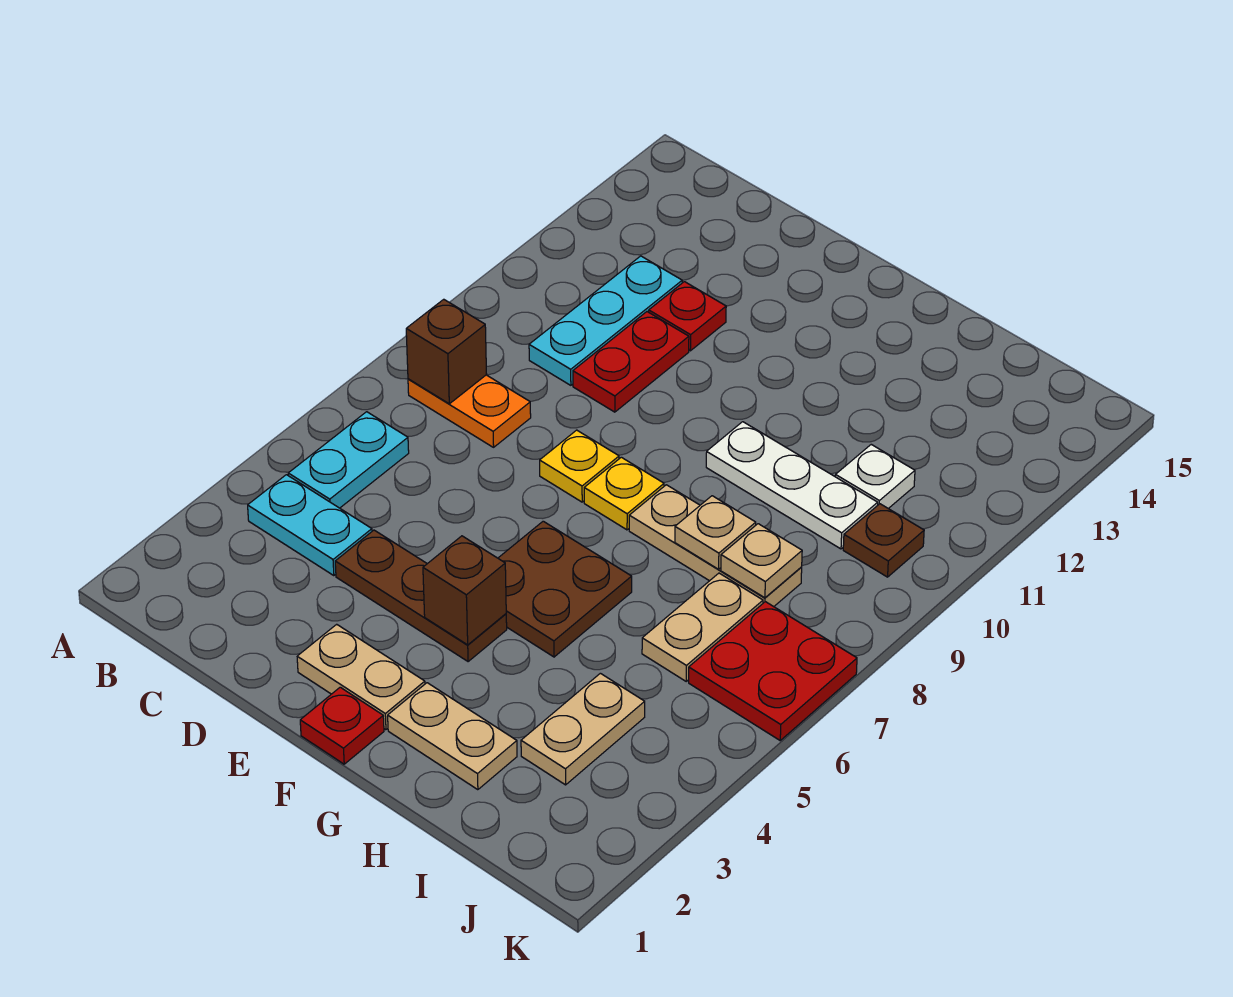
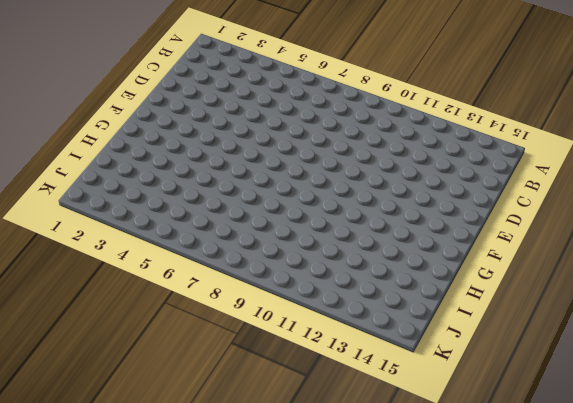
none -> cyan plate B4:C4 level 1
none -> cyan plate B5:B6 level 1
none -> orange plate B8:C8 level 1

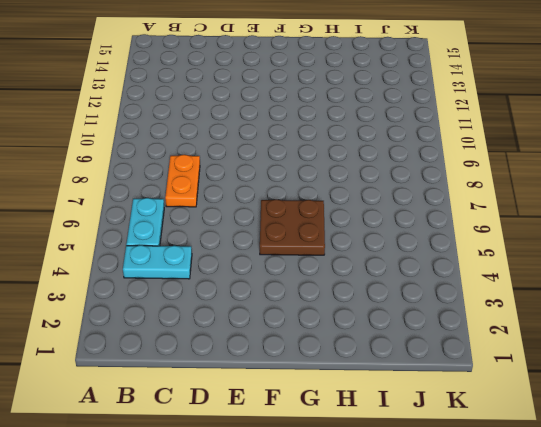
orange plate C7:C8 level 1 -> orange plate B8:C8 level 1
none -> cyan plate C10:C12 level 1
none -> brown plate D4:F4 level 1
none -> red plate D10:D11 level 1

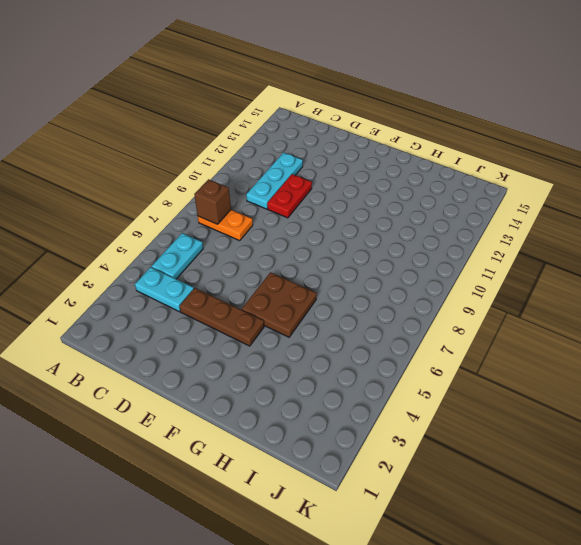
none -> red plate D12 level 1
none -> tan plate E2:F2 level 1
none -> yellow plate E8 level 1

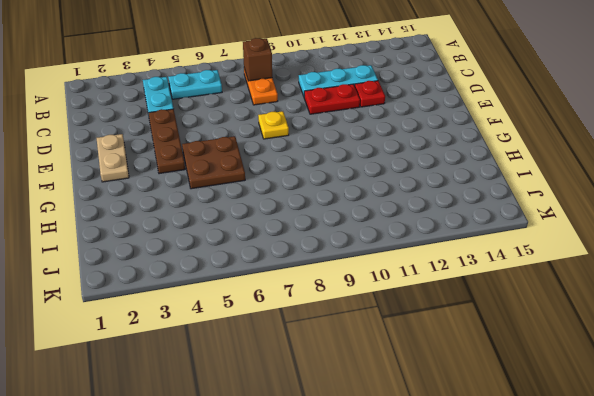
none -> red plate F1 level 1
none -> yellow plate F8 level 1
none -> tan plate G2:H2 level 1

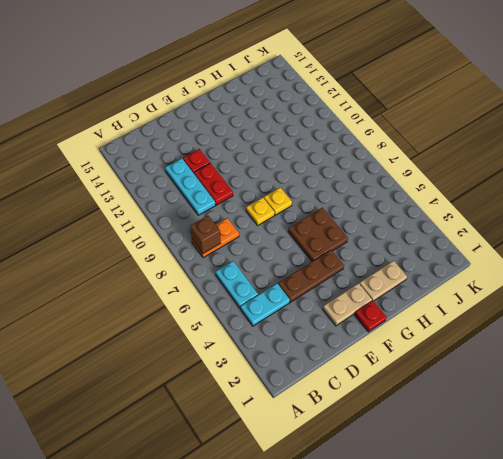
none -> tan plate G8:I8 level 1
none -> white plate G10:I10 level 1
none -> tan plate I3:I4 level 1

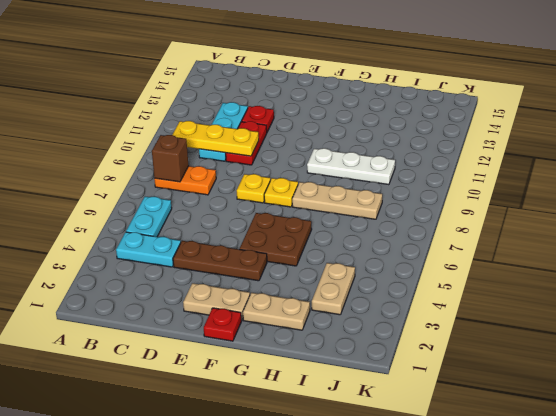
yellow plate B10:D10 level 2 -> none
none -> tan plate I6:I7 level 1
none -> white plate I11 level 1
none -> red plate J6:K7 level 1

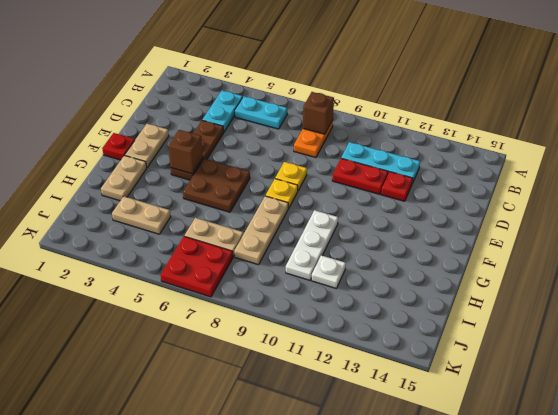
none -> brown plate J10 level 1
none -> tan plate H8 level 2
none -> tan plate I8 level 2

